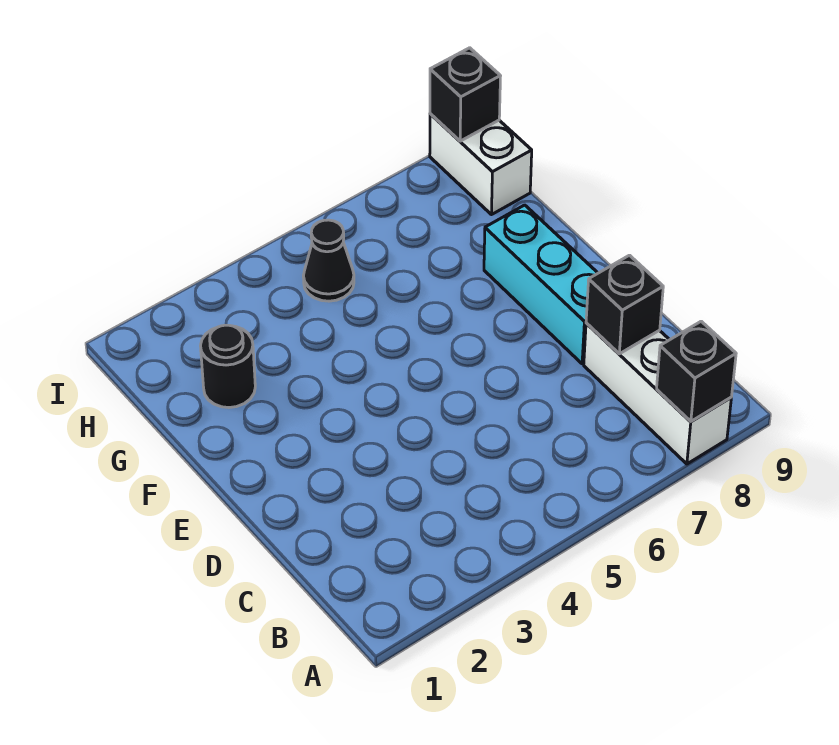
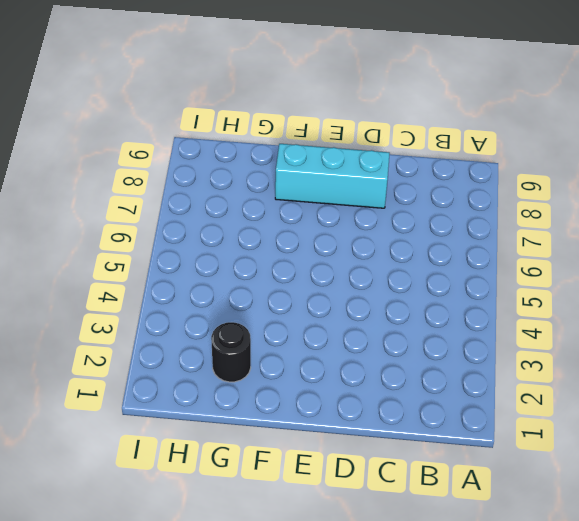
none -> white brick A8:C8 level 1
none -> black cone H5 level 1

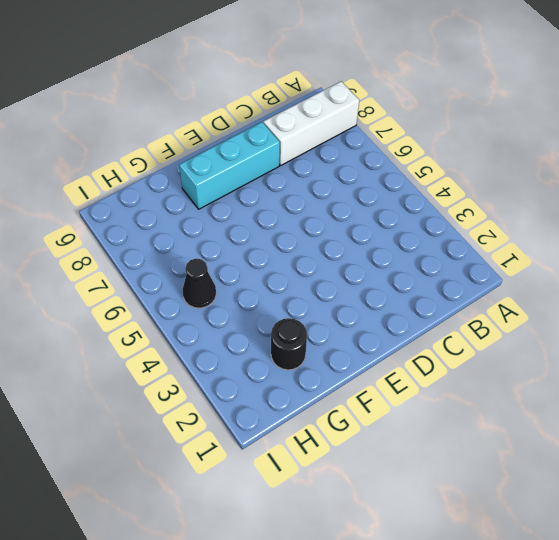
none -> white brick H9:I9 level 1
none -> black brick A8 level 2

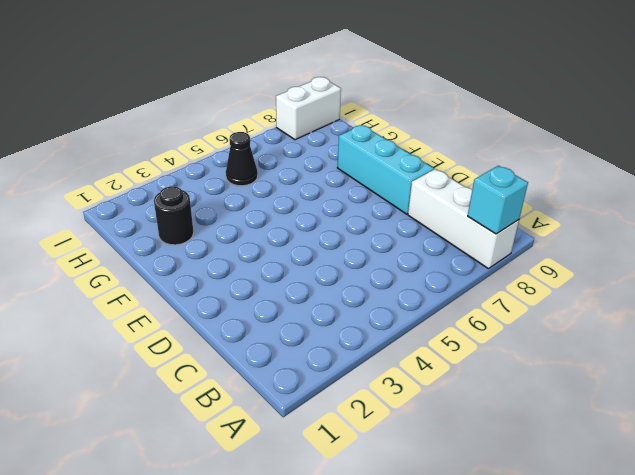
cyan brick A8 level 2 -> black brick A8 level 2
white brick I8:I9 level 1 -> white brick H9:I9 level 1
none -> black brick C8 level 2
none -> black brick I9 level 2

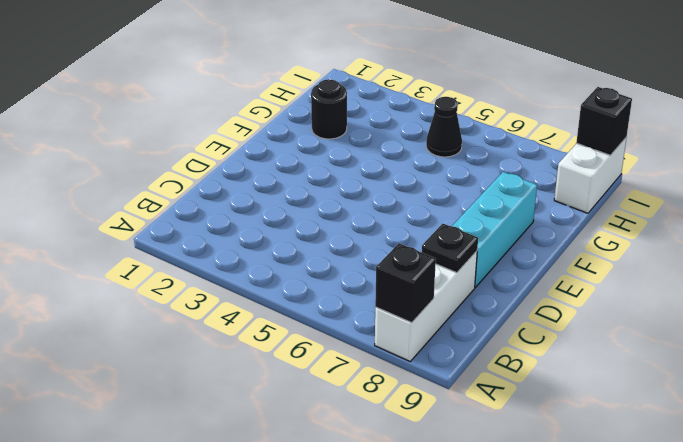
black plate C8 level 2 -> black brick C8 level 2

